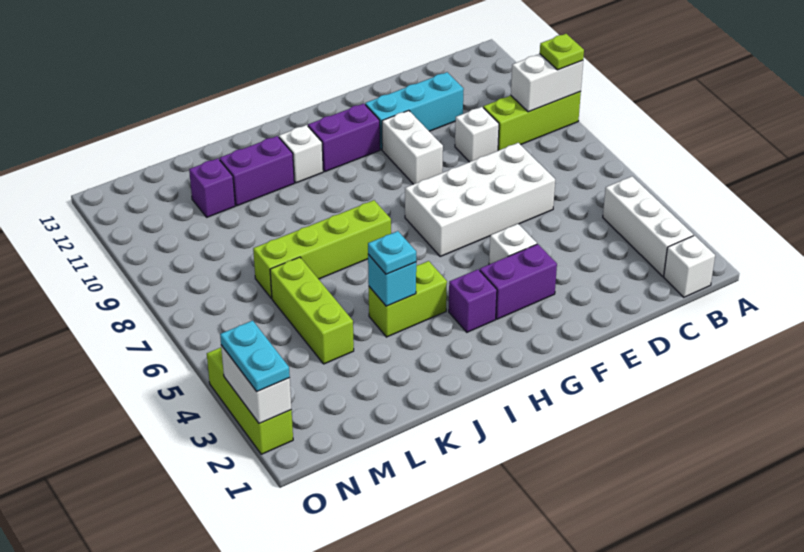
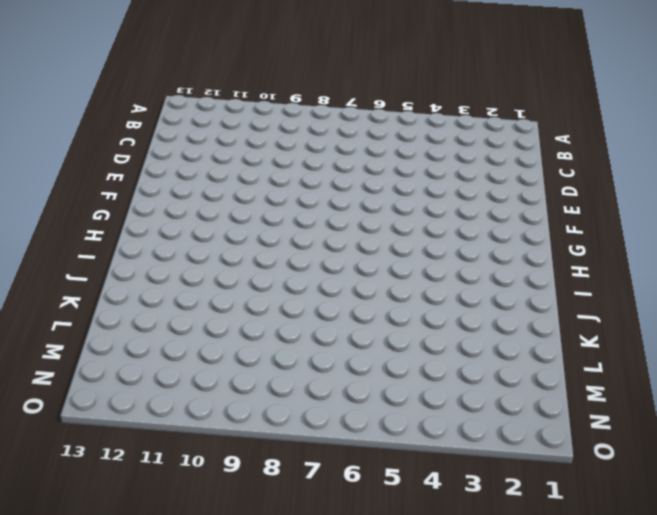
none -> lime brick A9:C9 level 1
none -> white brick B1 level 1
none -> white brick B2:B4 level 1

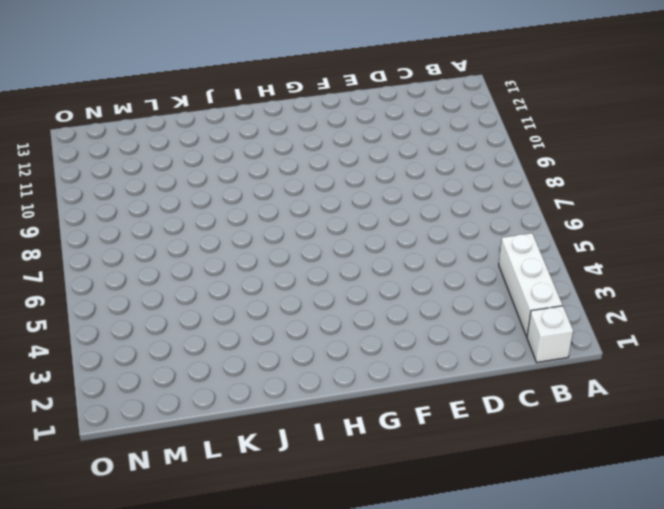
none -> lime brick A9:C9 level 1
none -> white brick D6:G7 level 1
none -> white brick D9 level 1

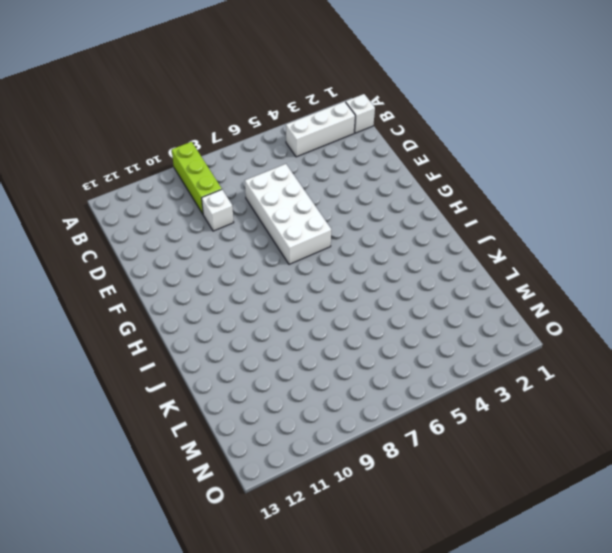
none -> cyan brick D11:F11 level 1
none -> purple brick F3:G3 level 1
none -> white brick F4 level 1

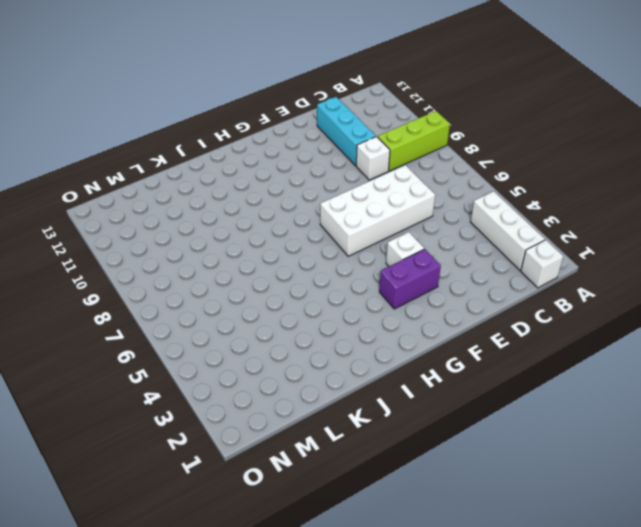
cyan brick D10:D12 level 1 -> cyan brick D11:F11 level 1
none -> white brick F9:F10 level 1
none -> purple brick G11:H11 level 1
none -> purple brick H3 level 1

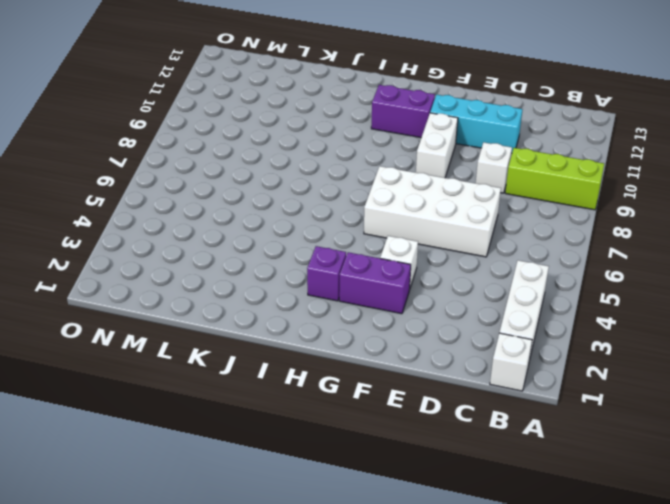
none -> lime brick I4:J4 level 1
none -> lime brick I7:L7 level 1
none -> white brick I11 level 1

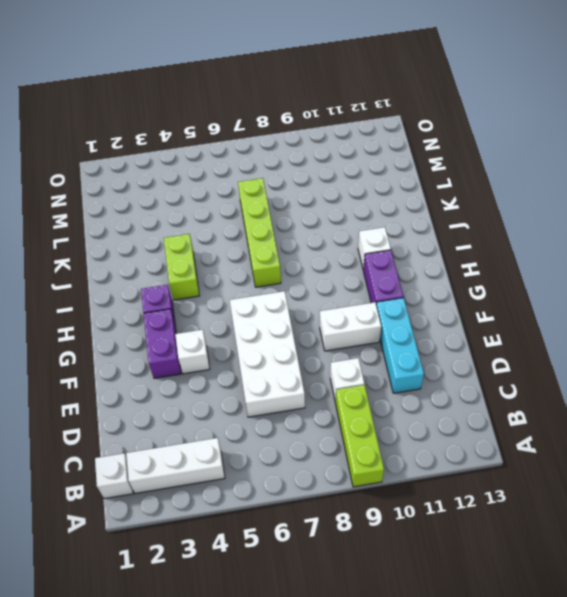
none -> purple brick J11:K11 level 1
none -> lime brick L4:L6 level 1
none -> purple brick L11 level 1

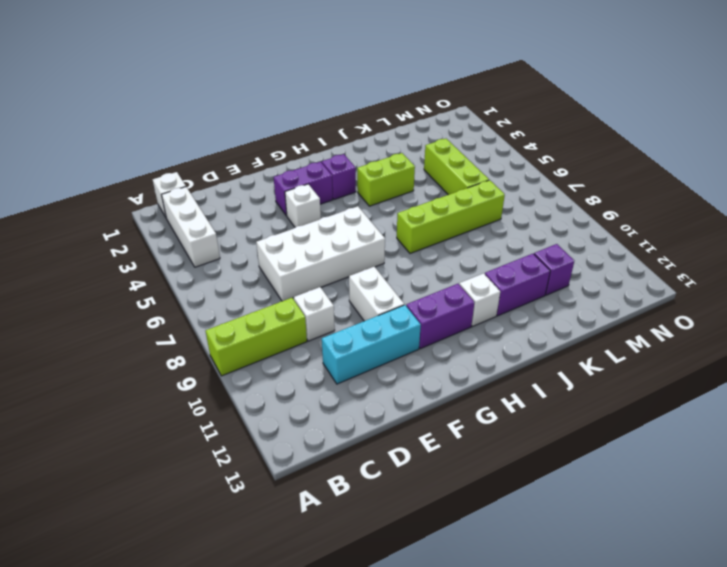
none -> lime brick O2:O4 level 1
none -> white brick A9:B9 level 2
none -> cyan brick J4 level 2

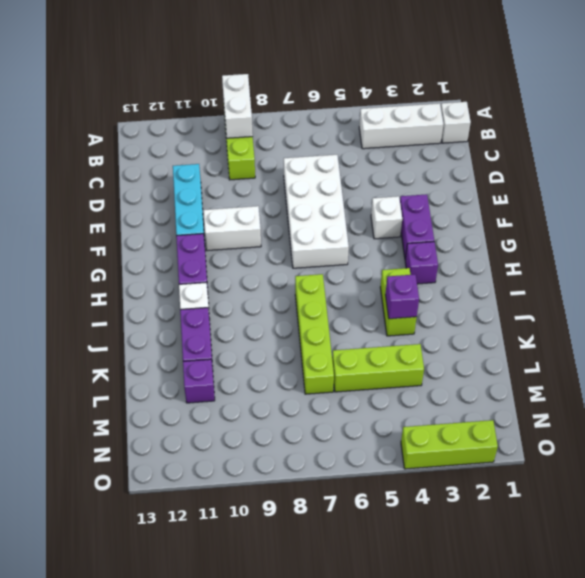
purple brick J4 level 2 -> cyan brick J4 level 2
none -> white brick D9 level 1
none -> white brick O2:O3 level 2
none -> lime plate A9 level 3

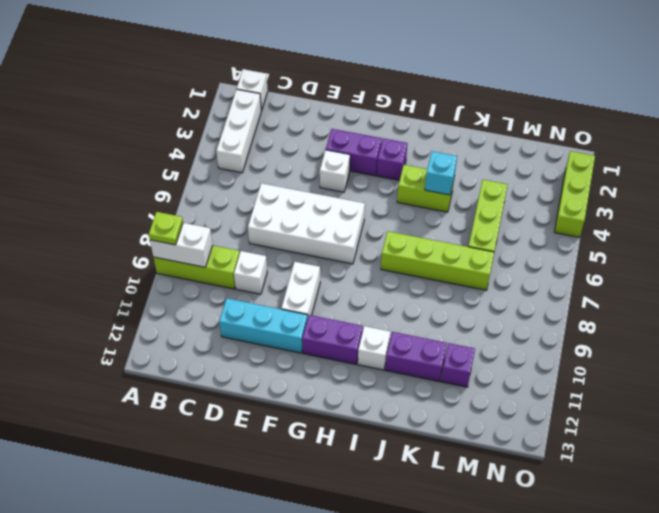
none -> white brick O2:O3 level 2
none -> cyan plate J4 level 3
none -> cyan plate O2:O3 level 3

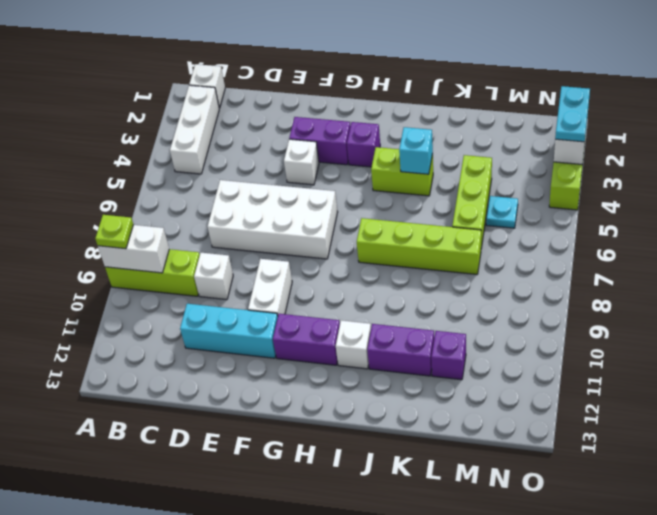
cyan plate M5 level 1 -> cyan plate J4 level 3

